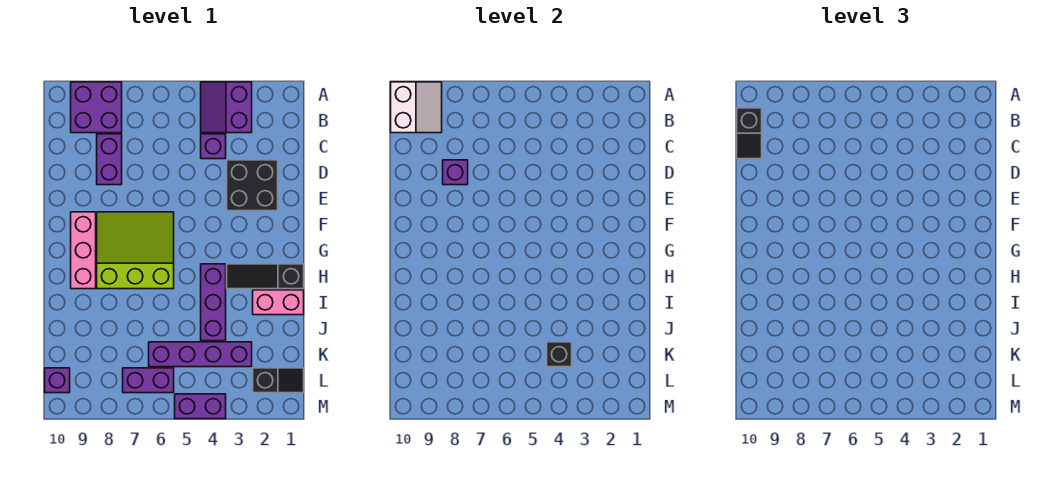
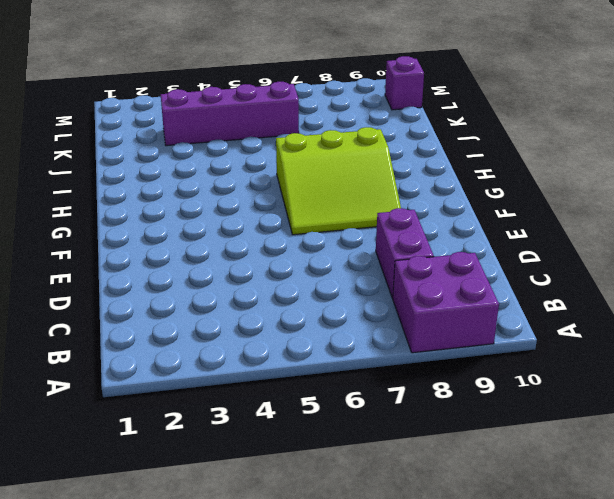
none -> purple slope A3:B4 level 1 top 3
none -> purple brick C4 level 1
none -> black brick D2:E3 level 1

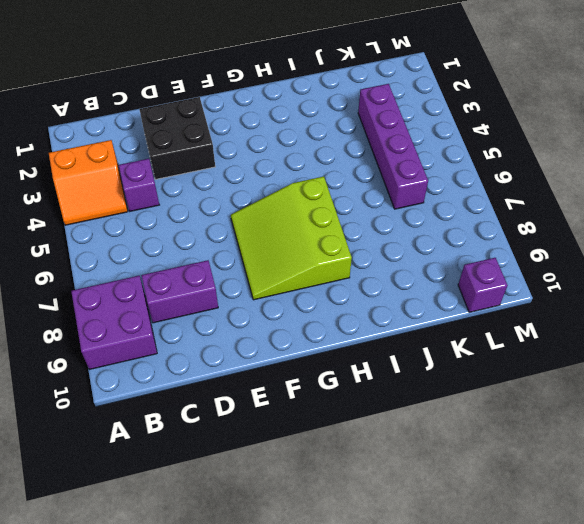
orange slope A3:B4 level 1 top 3 -> purple slope A3:B4 level 1 top 3
none -> pink brick F9:H9 level 1
none -> black slope H1:H3 level 1 top 1
none -> purple brick H4:J4 level 1

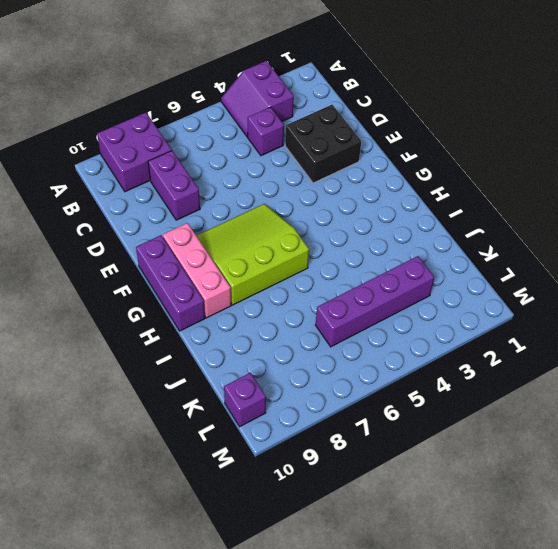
purple brick F10:H10 level 1 -> purple brick H4:J4 level 1
none -> black slope H1:H3 level 1 top 1
none -> pink brick I1:I2 level 1
none -> black slope L1:L2 level 1 top 2

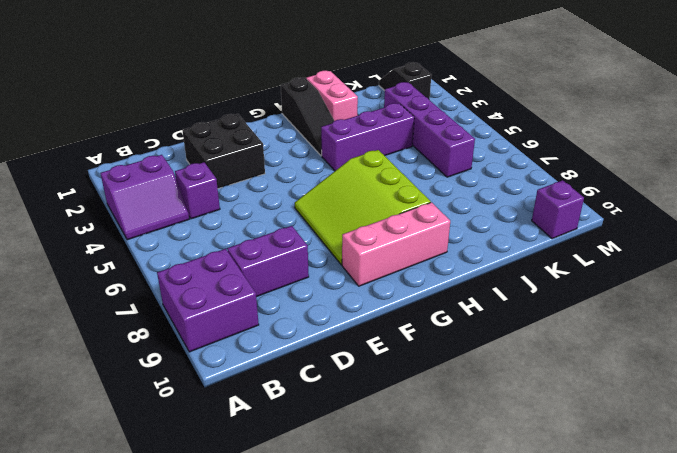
none -> purple brick L6:L7 level 1
none -> purple brick M4:M5 level 1
none -> white slope A9:B10 level 2 top 10

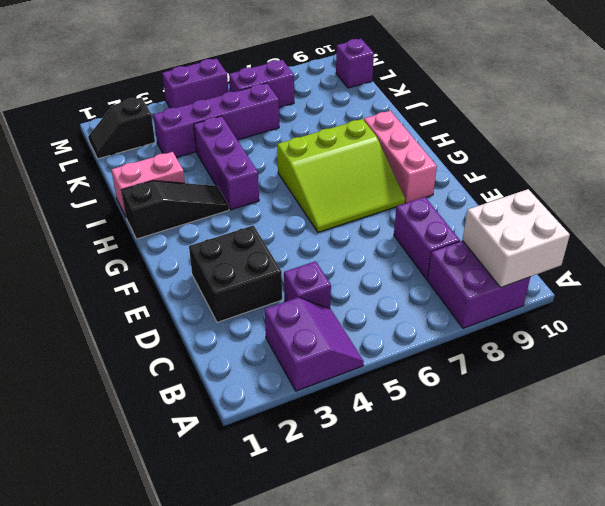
white brick A9:B10 level 2 -> white slope A9:B10 level 2 top 10
none -> purple brick D8 level 2
none -> black brick K4 level 2
none -> black slope B10:C10 level 3 top B

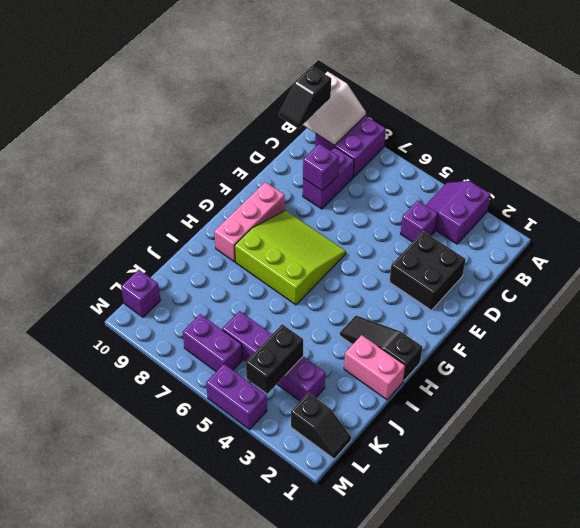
black brick K4:L4 level 2 -> black brick K4 level 2
none -> purple brick H4:J4 level 1

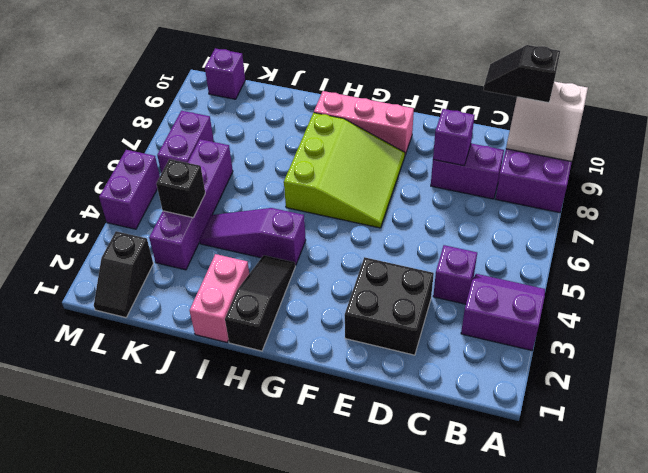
purple slope H4:J4 level 1 top H -> purple brick H4:J4 level 1

